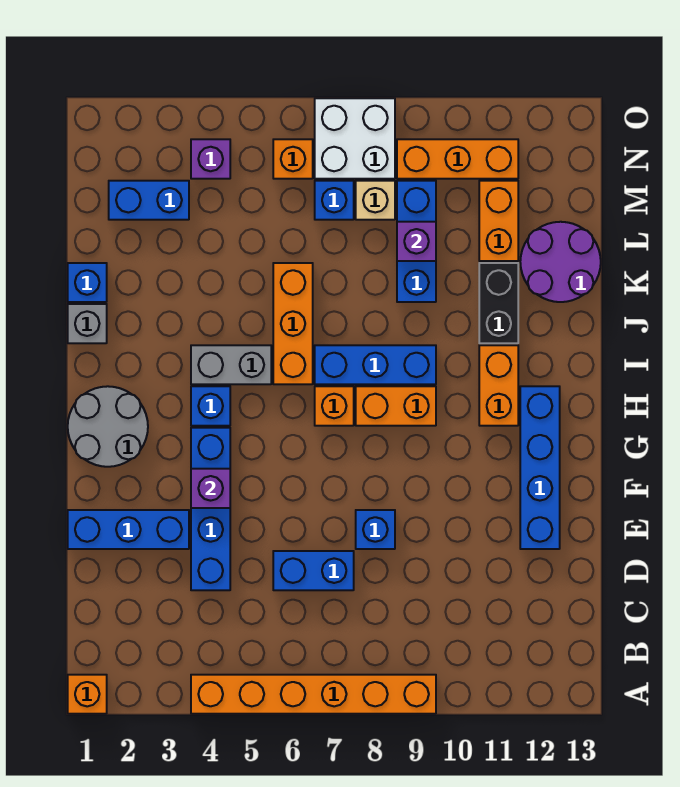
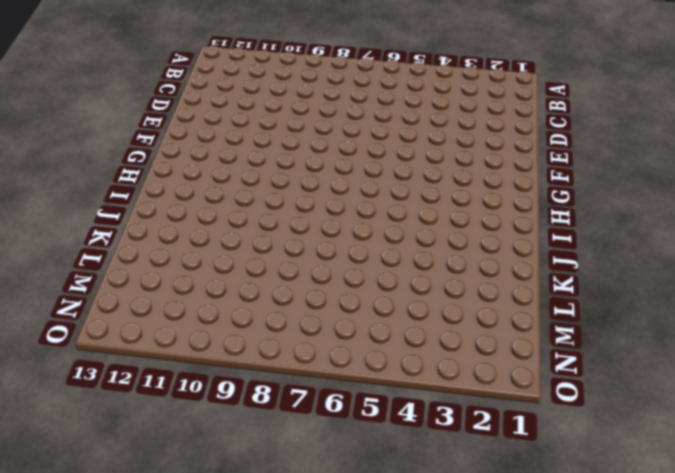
none -> orange brick A1 level 1
none -> orange brick A4:A9 level 1
none -> blue brick D4:G4 level 1
none -> blue brick D6:D7 level 1

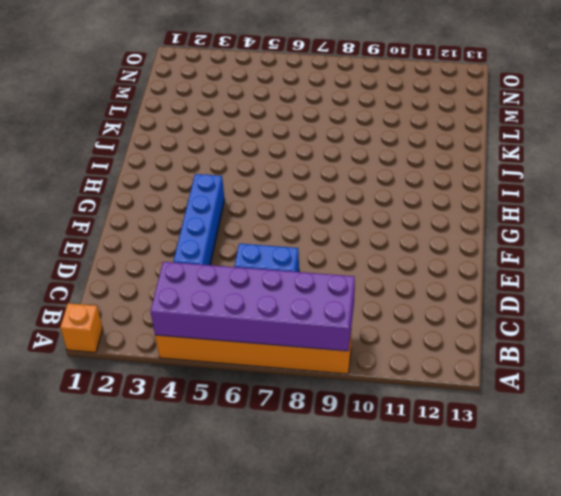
purple brick A4:B9 level 2 -> none
none -> blue brick E1:E3 level 1
none -> blue brick E8 level 1
none -> blue brick E12:H12 level 1
none -> grey round brick G1:H2 level 1

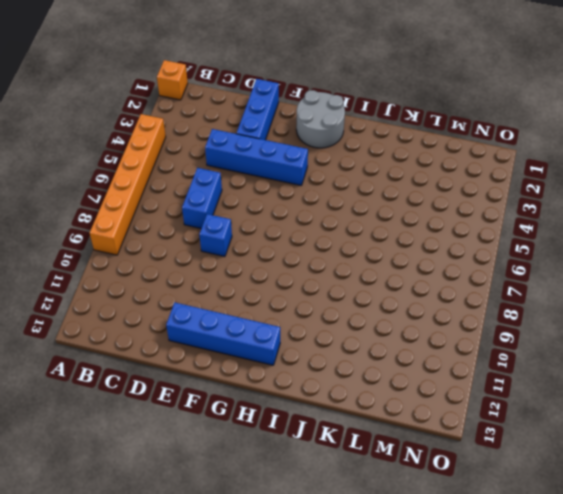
none -> blue brick H4 level 1
none -> orange brick H7 level 1
none -> orange brick H8:H9 level 1
none -> orange brick H11:I11 level 1

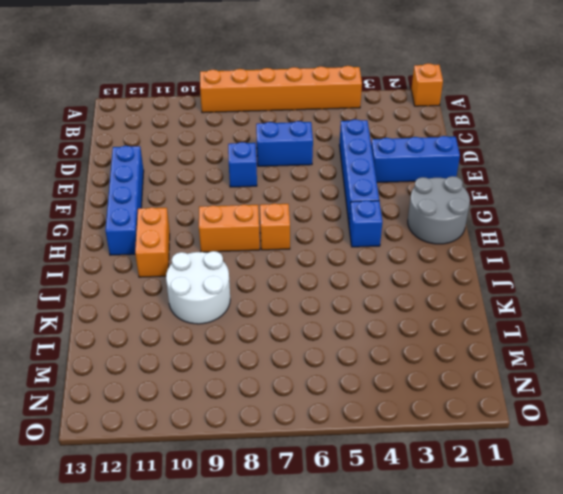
white round brick J9:K10 level 1 -> blue brick K9:M9 level 1
none -> grey brick I4:I5 level 1
none -> orange brick I6:K6 level 1
none -> blue brick I7:I9 level 1
none -> grey brick J1 level 1

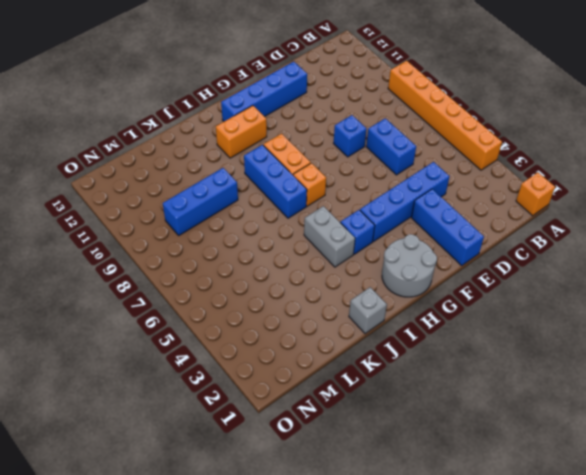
none -> orange brick I6:K6 level 1
none -> black brick J11:K11 level 1
none -> blue brick K1 level 1
none -> purple round brick K12:L13 level 1

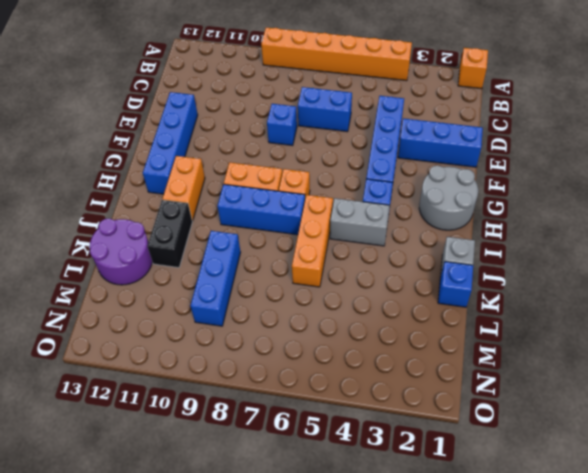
none -> orange brick L11:M11 level 1
none -> blue brick M2:M3 level 1
none -> blue brick M7 level 1
none -> tan brick M8 level 1

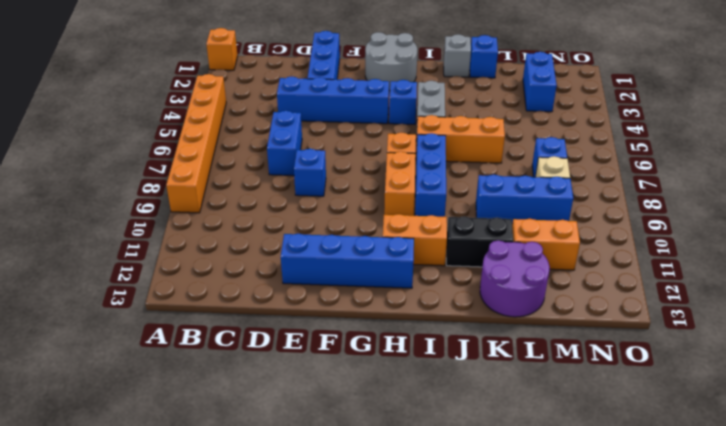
none -> purple brick N4 level 1
none -> orange brick N6 level 1
none -> white brick N7:O8 level 1
none -> orange brick N9:N11 level 1

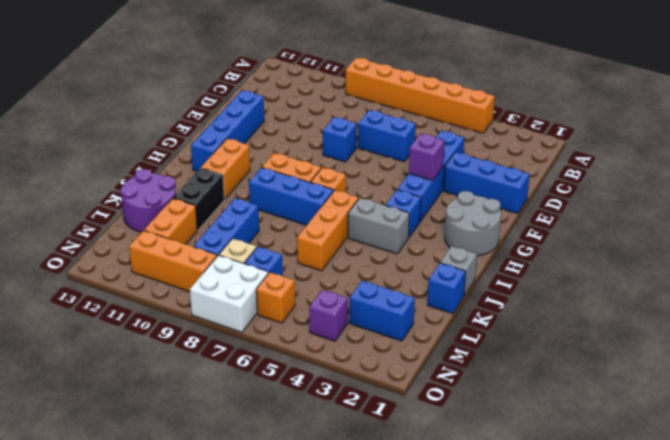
none -> orange brick A1 level 1
none -> purple brick L9 level 2

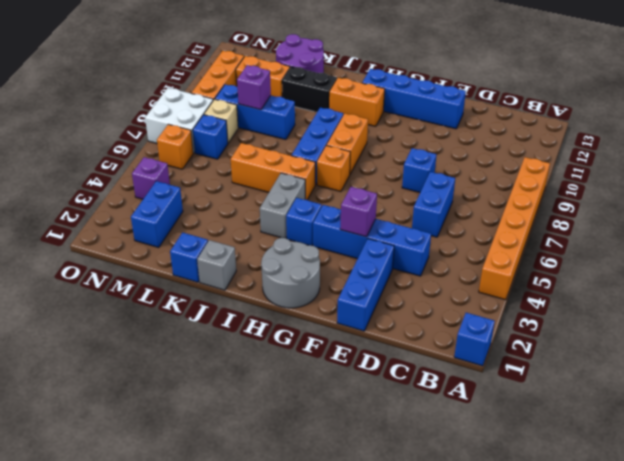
blue brick A1 level 1 -> orange brick A1 level 1

